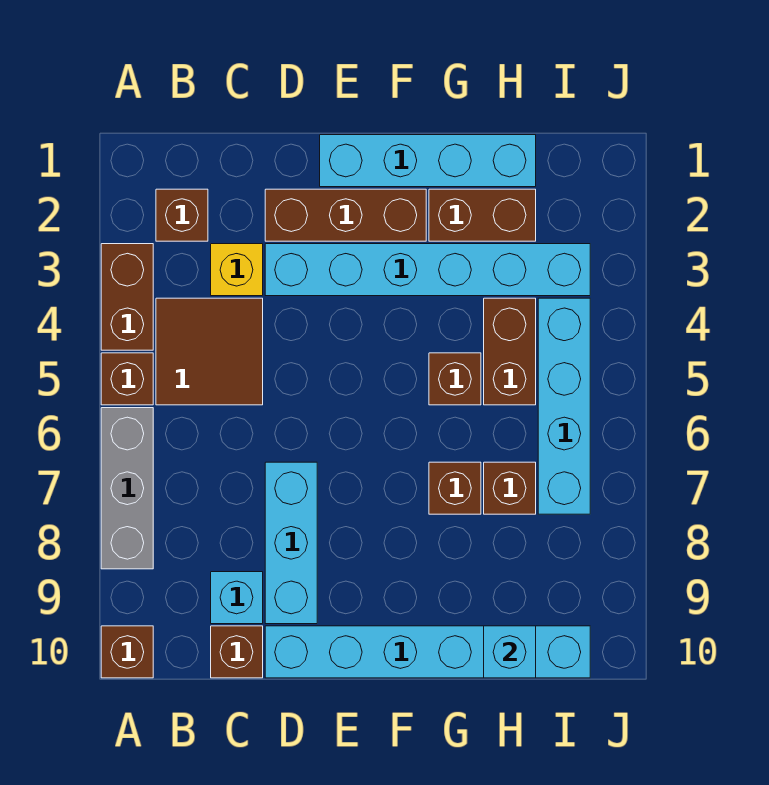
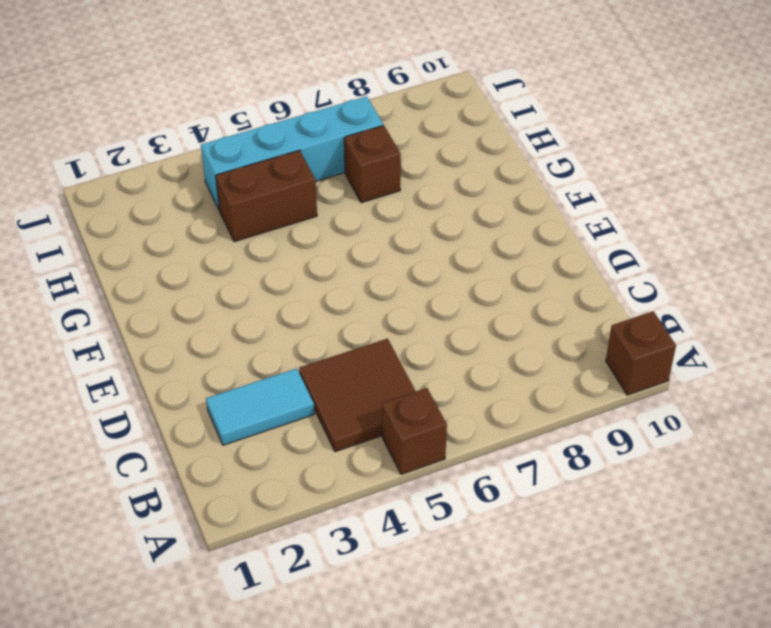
cyan tile C2:C3 level 1 -> yellow brick C3 level 1
none -> brown brick A3:A4 level 1
none -> grey brick A6:A8 level 1
none -> brown brick B2 level 1

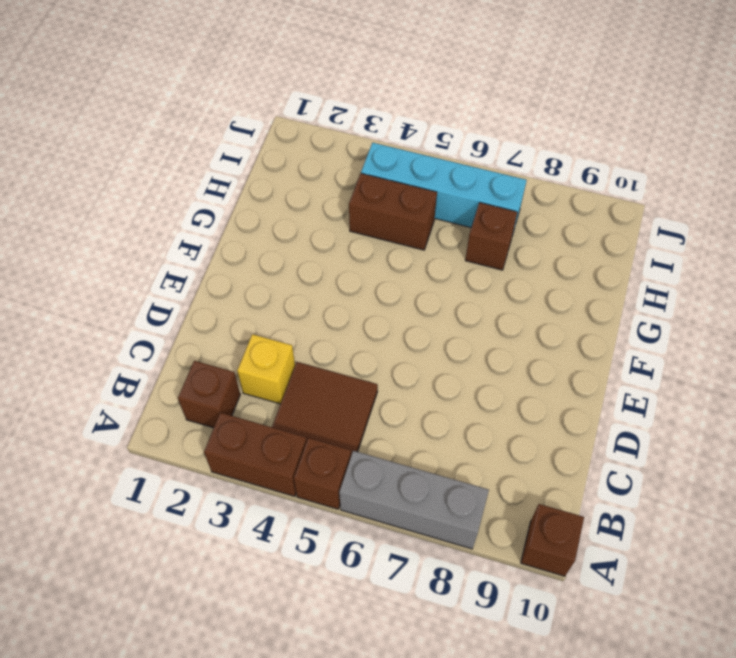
none -> cyan brick C9 level 1
none -> brown brick C10 level 1
none -> brown brick D2:F2 level 1

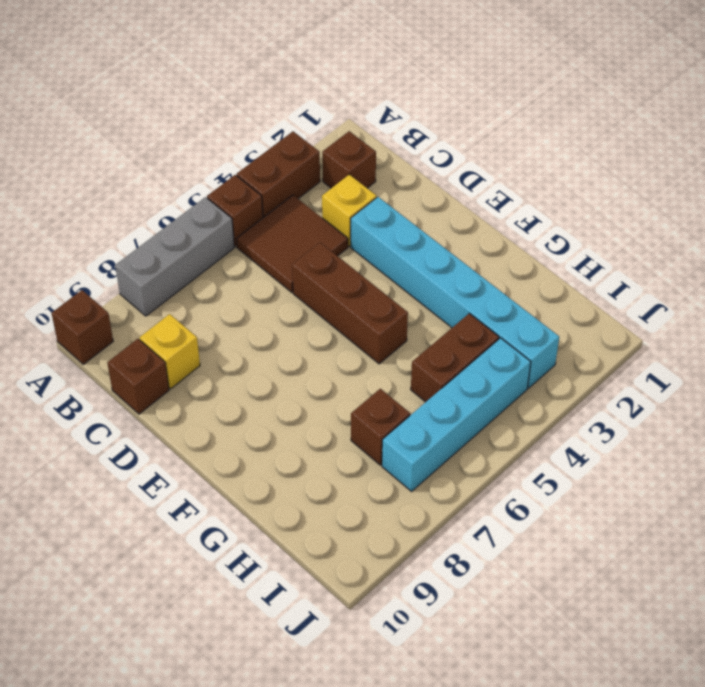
yellow brick C9 level 1 -> cyan brick C9 level 1
brown brick D5:F5 level 1 -> brown brick D2:F2 level 1
none -> cyan brick D7:D9 level 1
none -> cyan brick D10:I10 level 1
none -> cyan brick E1:H1 level 1

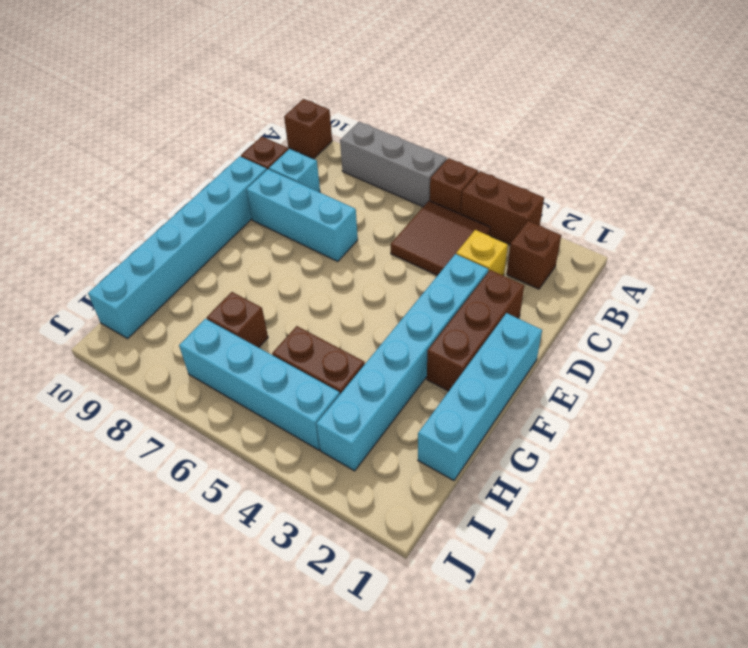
none -> brown brick G2:H2 level 1
none -> brown brick G5 level 1
none -> brown brick G7 level 1

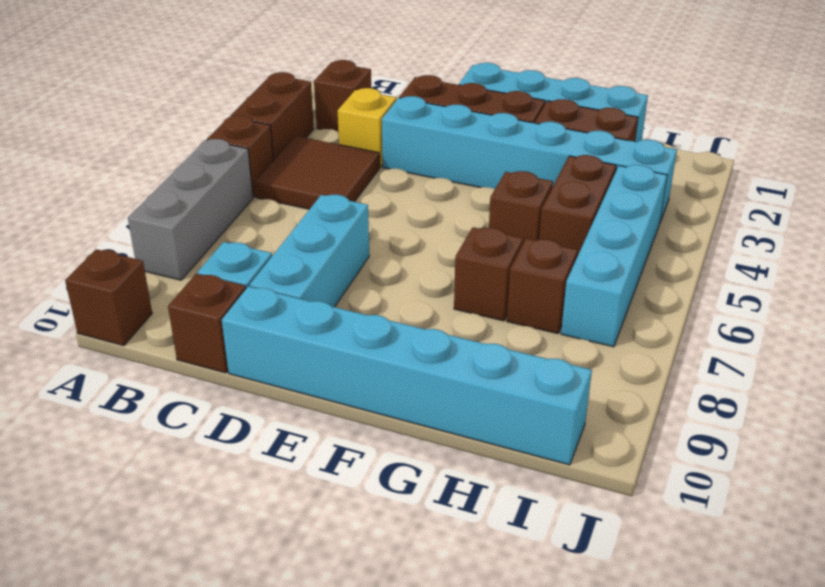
none -> cyan brick H10 level 2

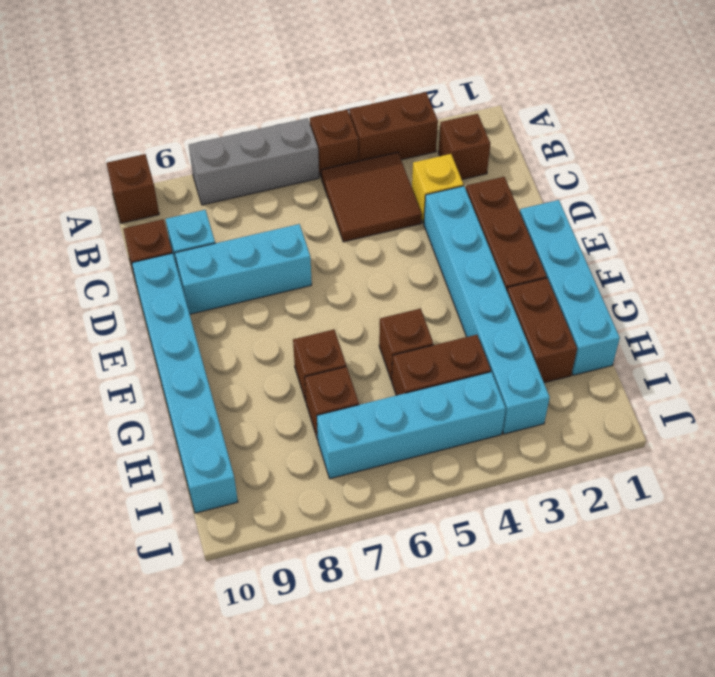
none -> cyan brick H10 level 2

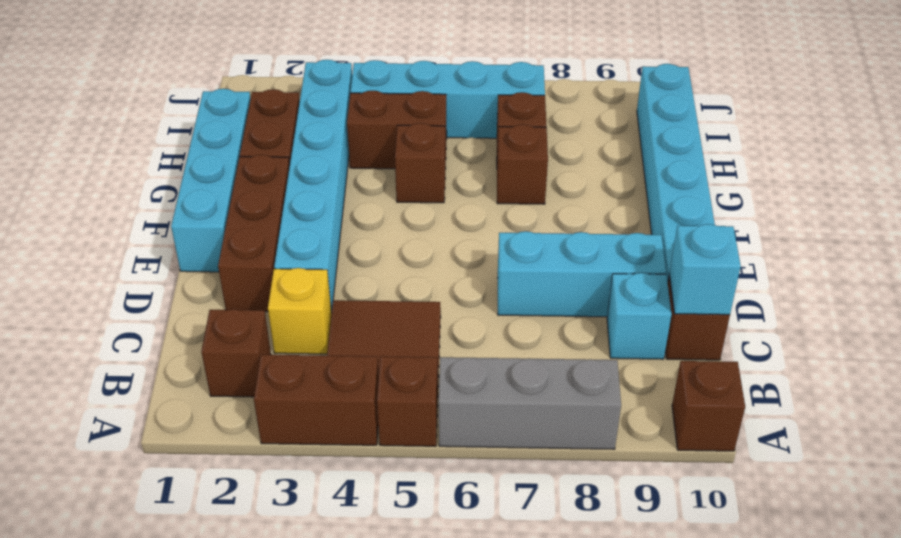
cyan brick C10 level 2 -> cyan brick H10 level 2

